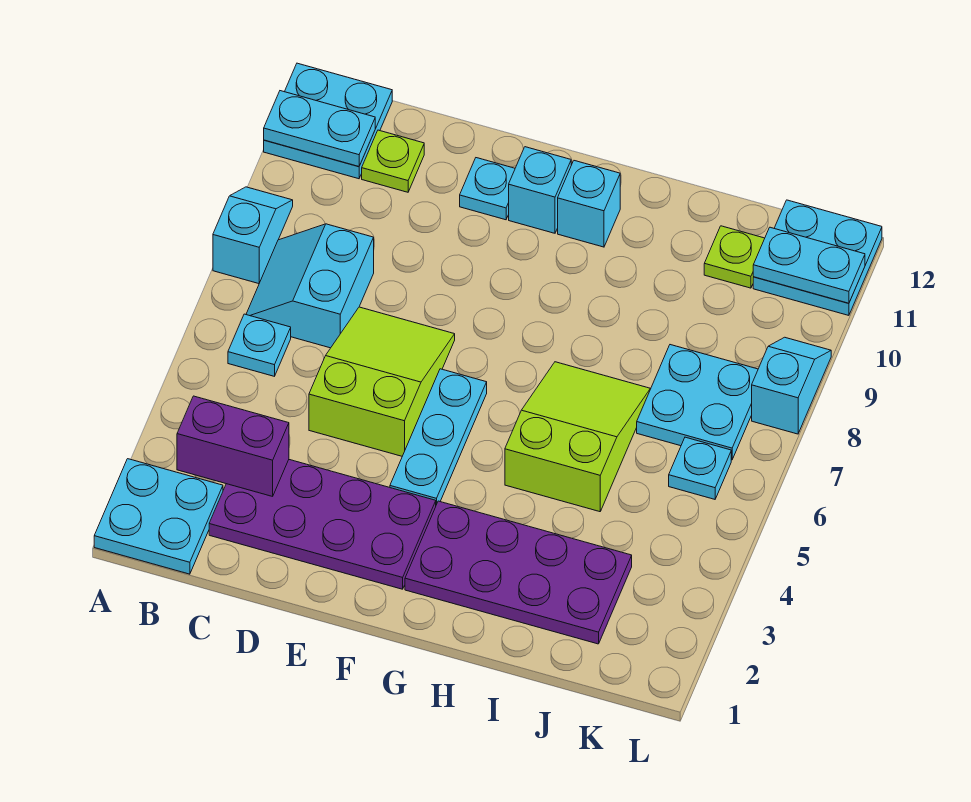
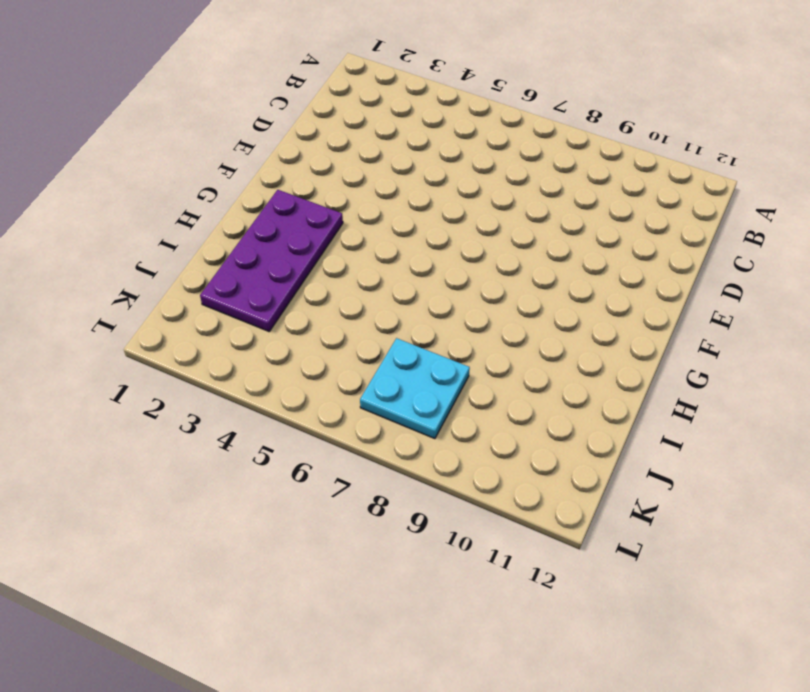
none -> cyan plate A1:B2 level 1
none -> cyan slope A8:A9 level 1 top 8
none -> cyan plate A11:B12 level 1

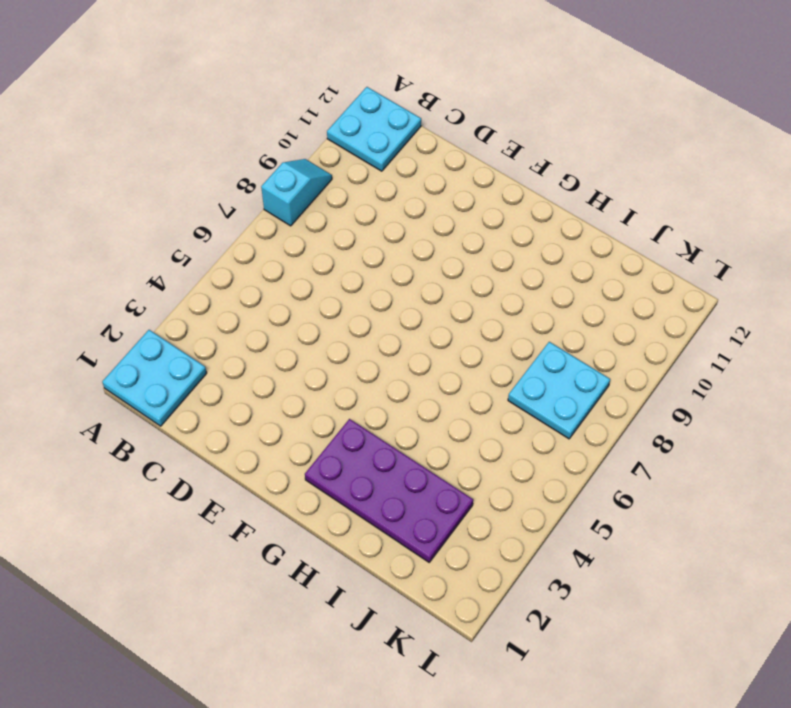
none -> cyan plate B6 level 1
none -> cyan slope B7:C8 level 1 top C
none -> purple plate C2:F3 level 1

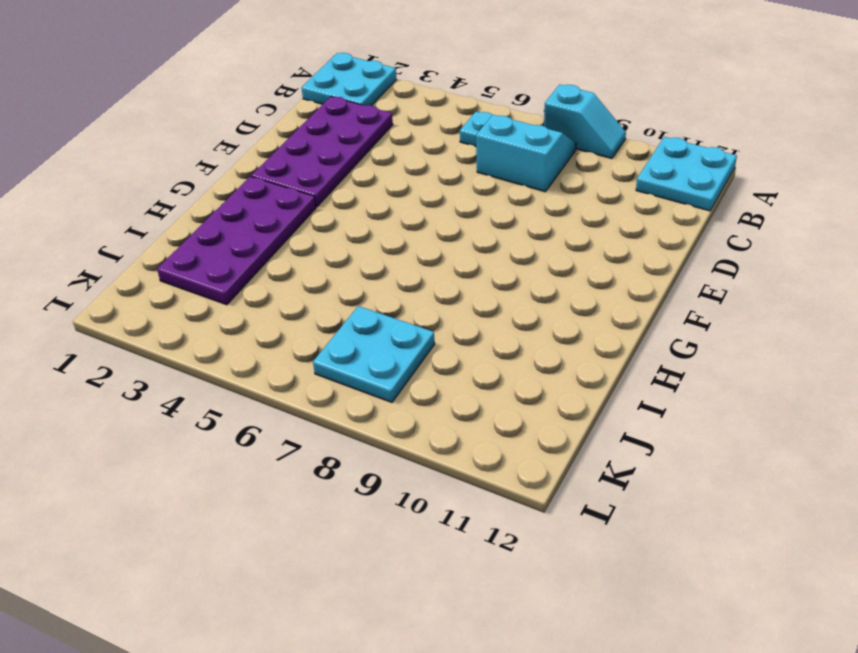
none -> lime plate C11 level 1
none -> lime slope D5:E7 level 1 top 5
none -> cyan plate E11 level 1

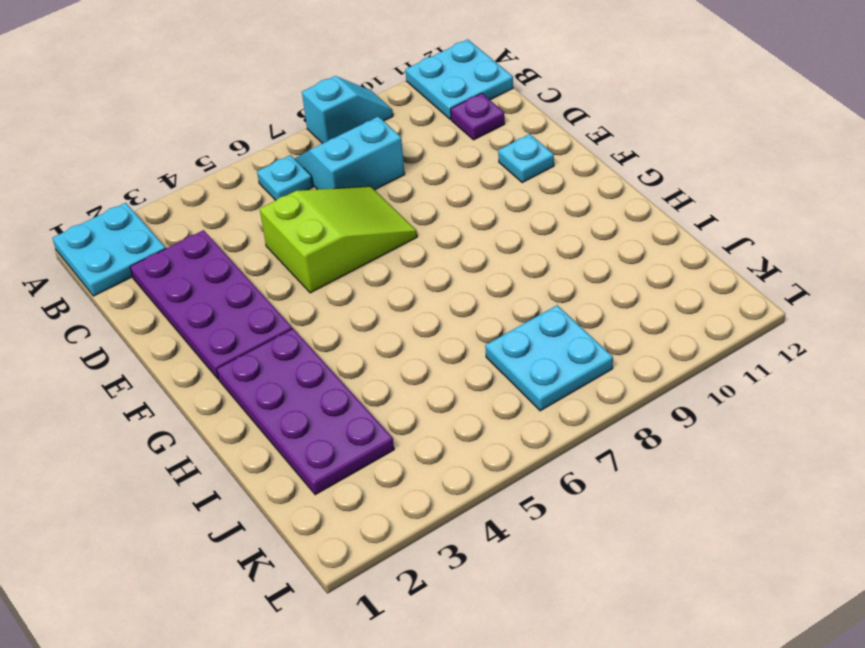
purple plate C11 level 1 -> lime plate C11 level 1
none -> cyan plate F4:F6 level 1
none -> cyan brick F11 level 1
none -> cyan brick G11 level 1

